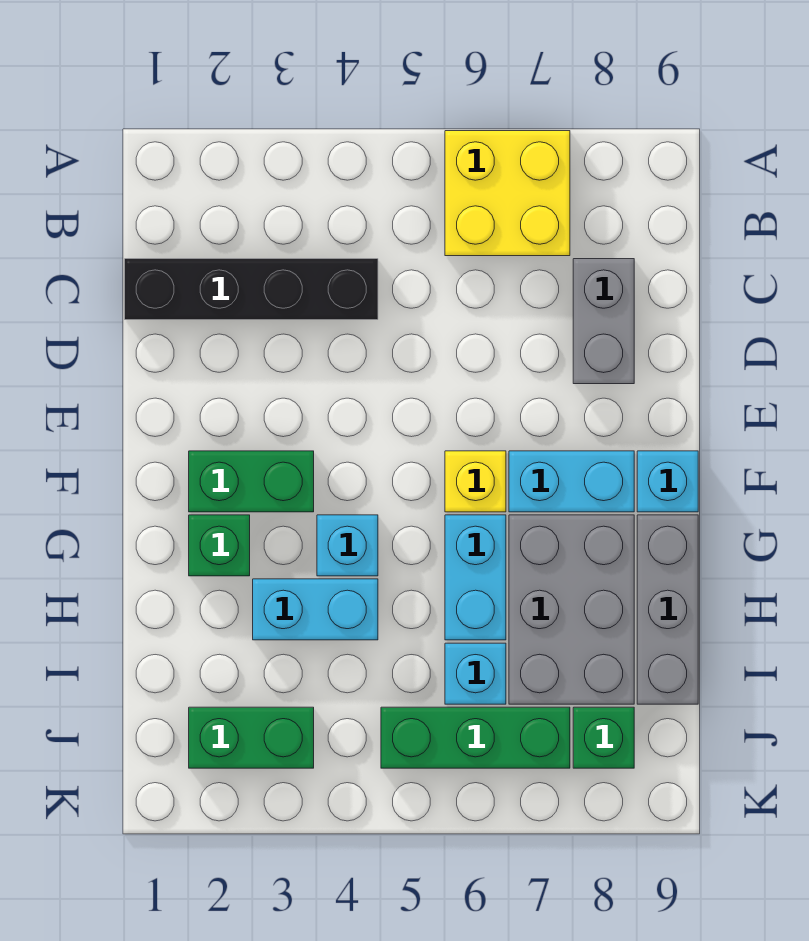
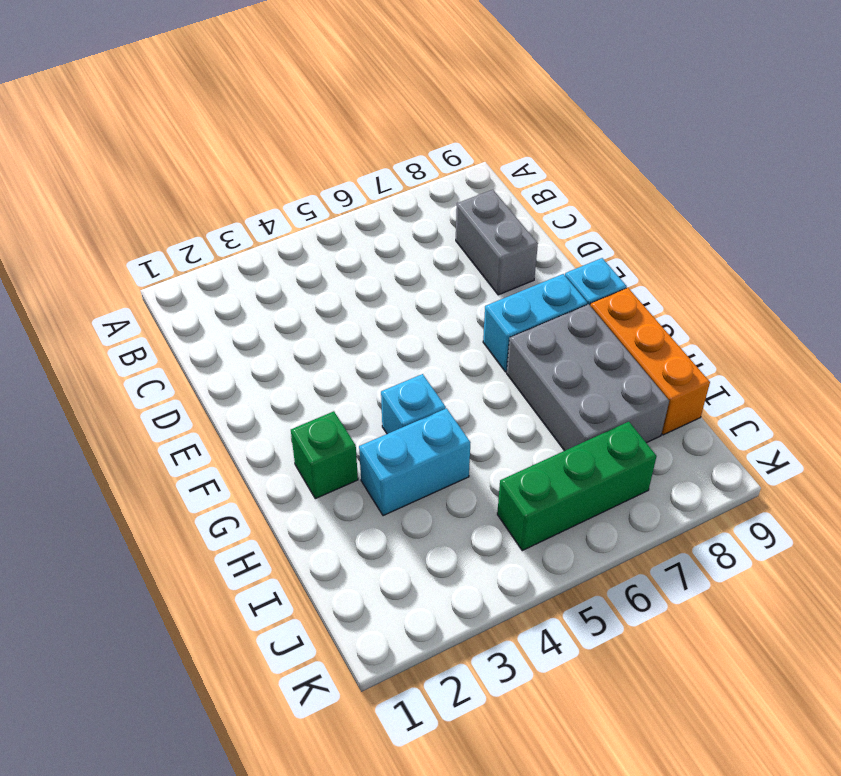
orange brick G9:I9 level 1 -> grey brick G9:I9 level 1
none -> yellow brick A6:B7 level 1
none -> black brick C1:C4 level 1
none -> green brick F2:F3 level 1

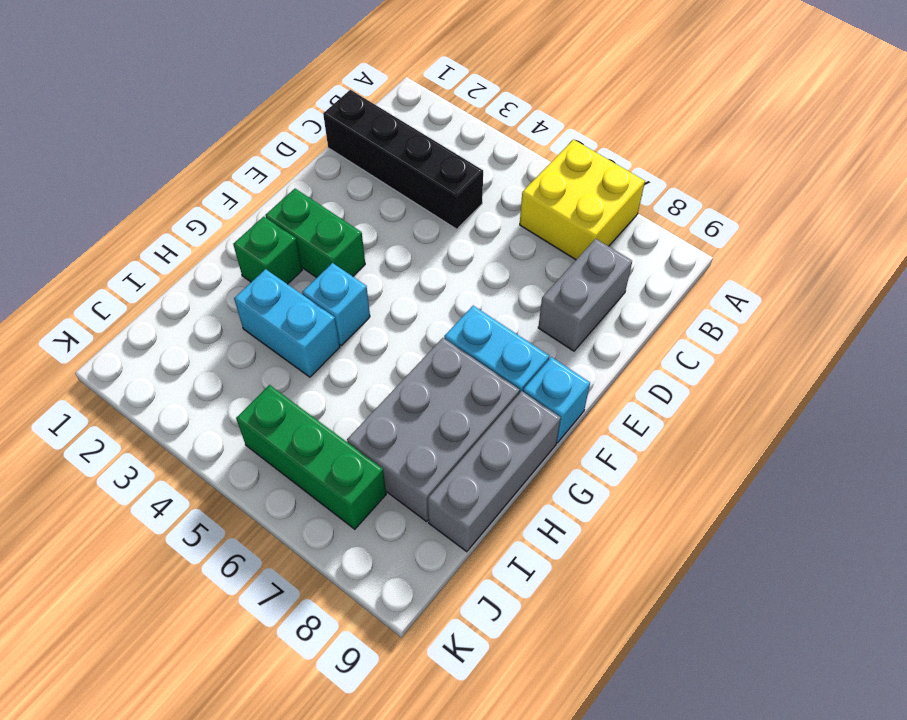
none -> yellow brick F6 level 1
none -> cyan brick G6:H6 level 1
none -> cyan brick I6 level 1

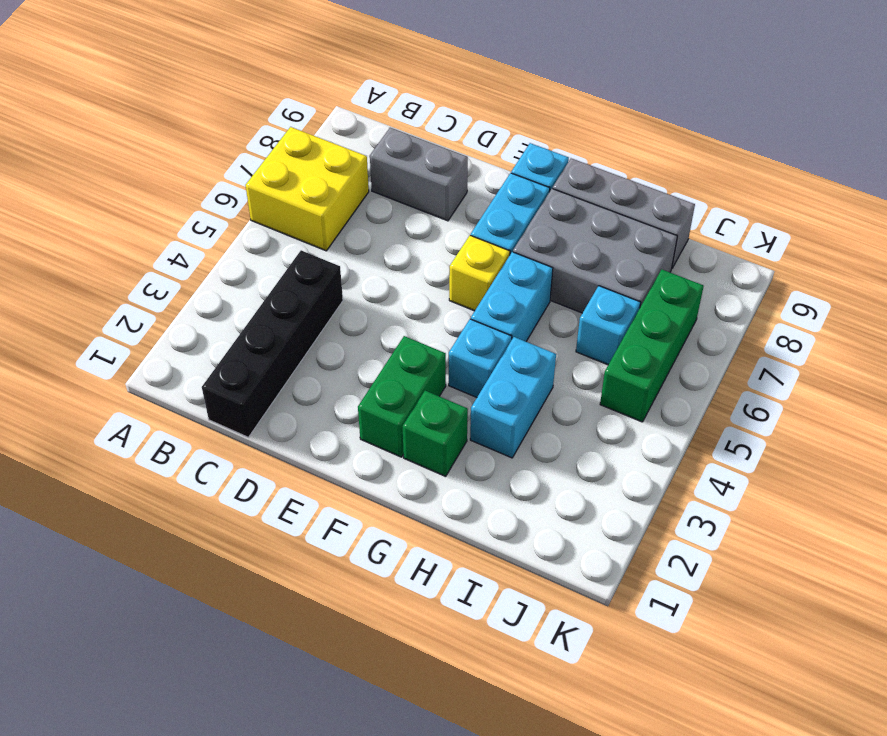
cyan brick G5:G6 level 1 -> cyan brick G6:H6 level 1
none -> green brick J2:J3 level 1
none -> green brick J8 level 1

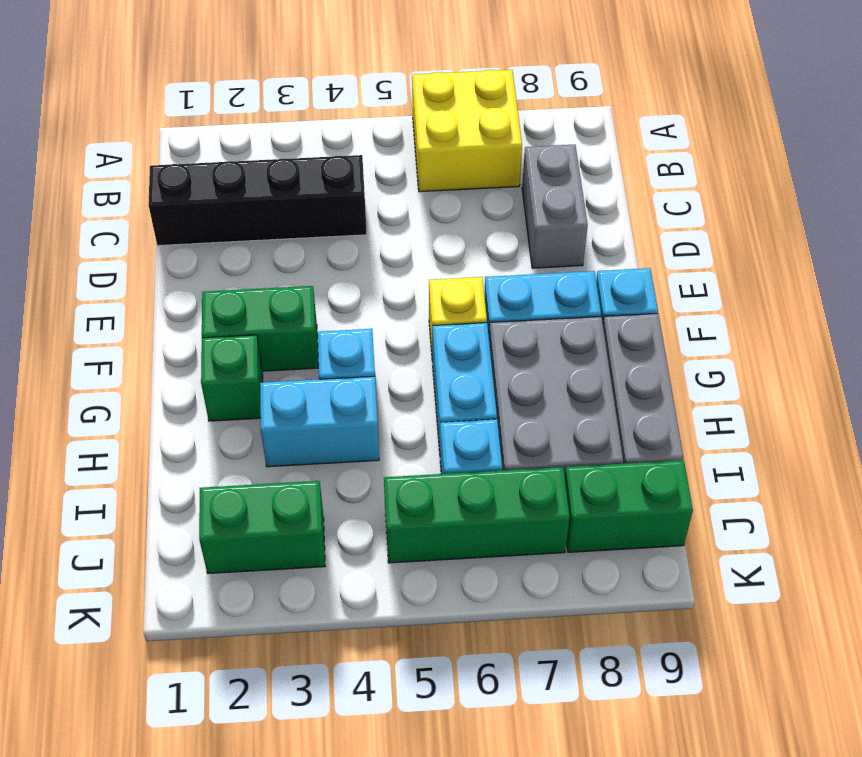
green brick J8:J9 level 1 -> green brick J8 level 1

